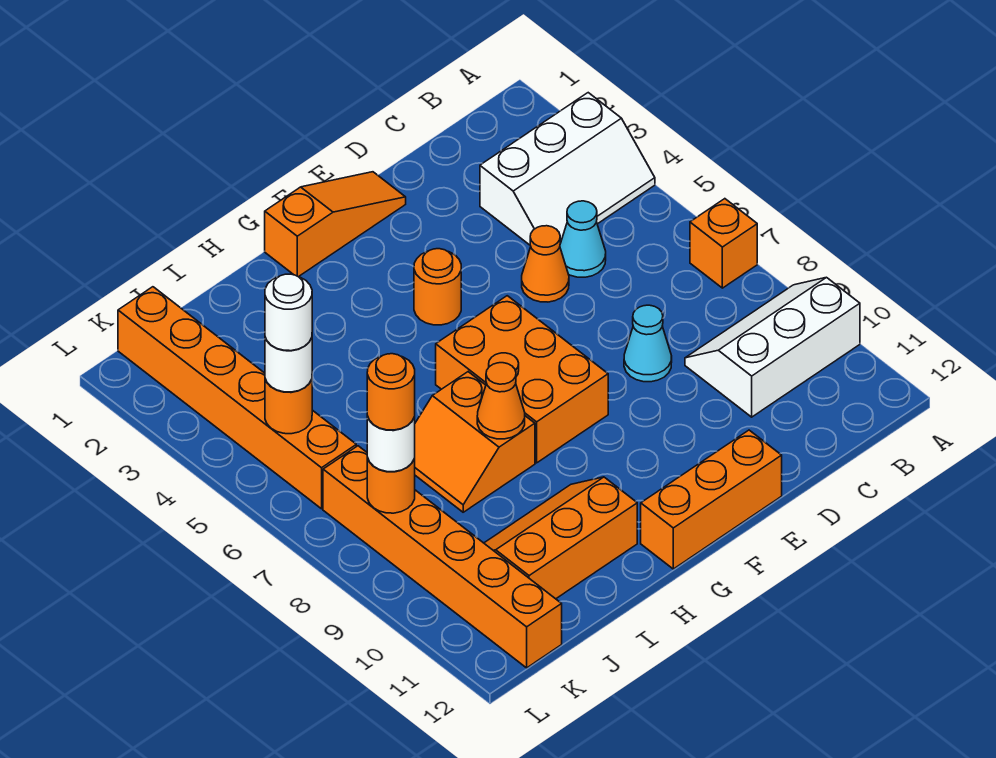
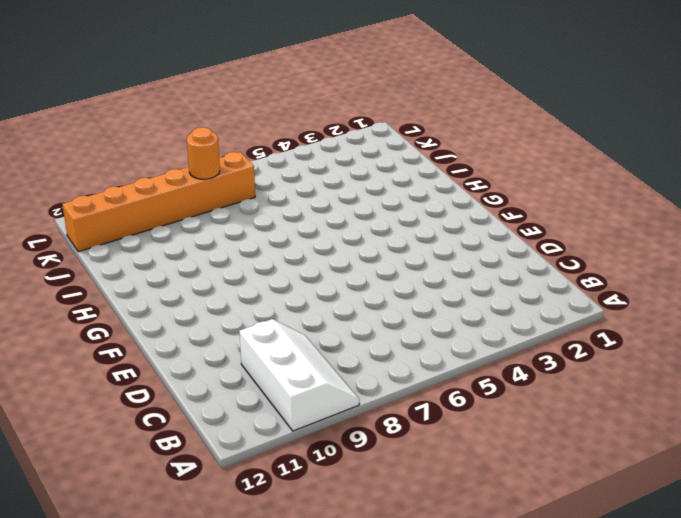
none -> white slope A3:C4 level 1 top 3
none -> orange brick A7 level 1
none -> cyan cone C5 level 1

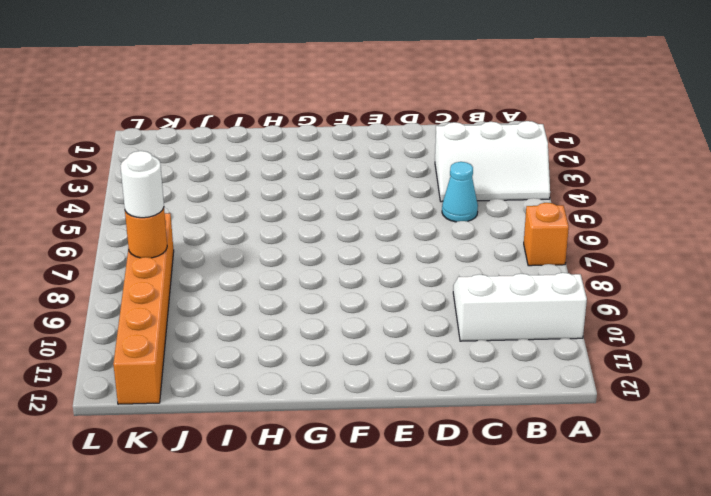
none -> orange cone D5 level 1
none -> cyan cone D8 level 1
none -> orange slope E1:G1 level 1 top G

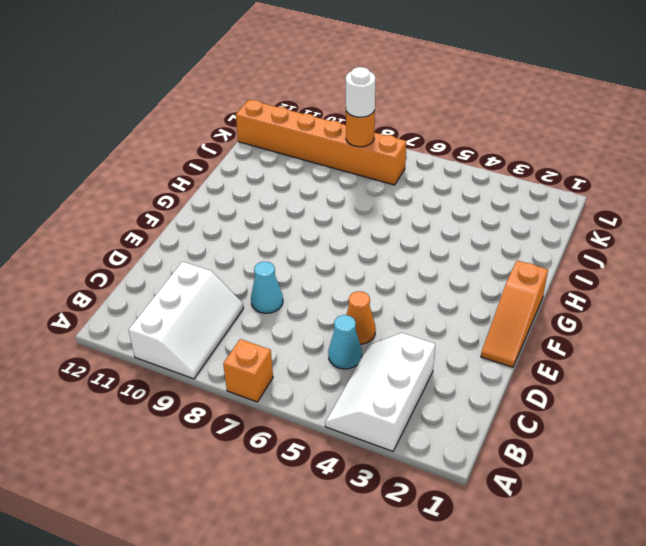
none -> orange brick E12:G12 level 1
none -> orange round brick F4 level 1
none -> orange brick F6:G8 level 1

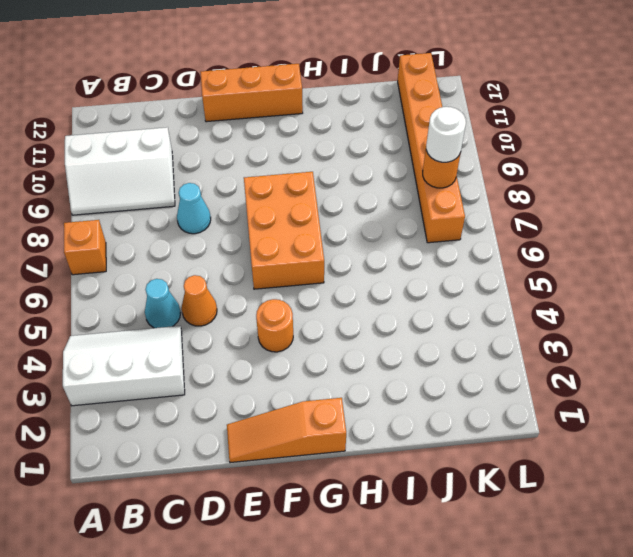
none -> orange slope H7:I8 level 1 top H
none -> orange slope H10:J11 level 1 top 11
none -> orange brick K1:K6 level 1

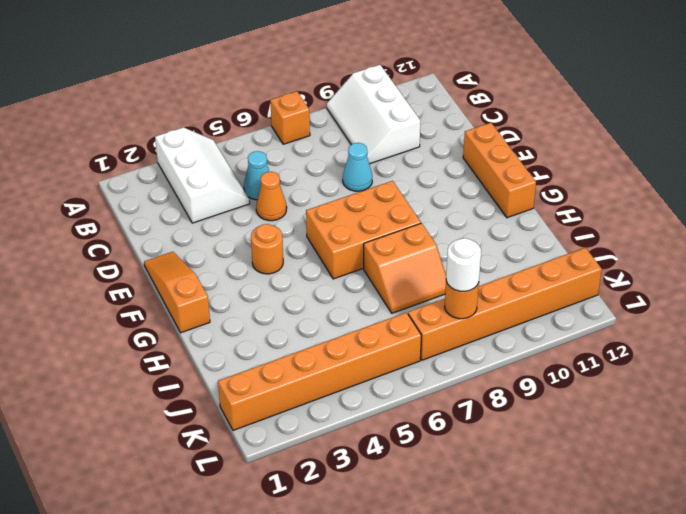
none -> orange slope H10:J11 level 1 top 11
none -> orange cone H8 level 2
none -> orange round brick K5 level 2

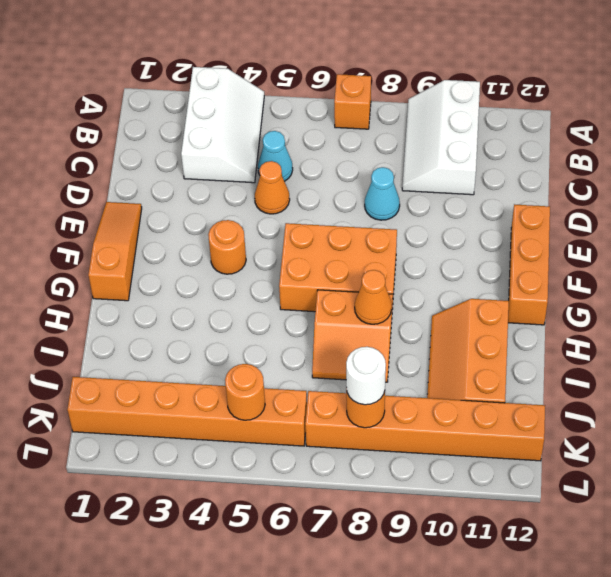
none -> white round brick K5 level 3
none -> white round brick K5 level 4
none -> orange round brick K8 level 4

